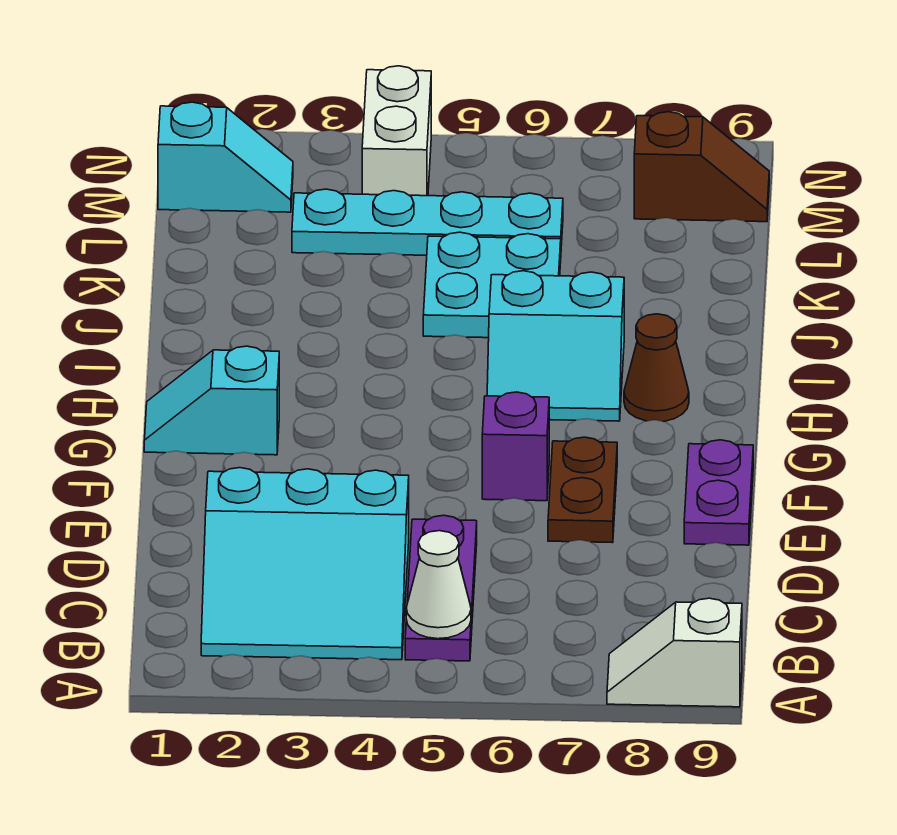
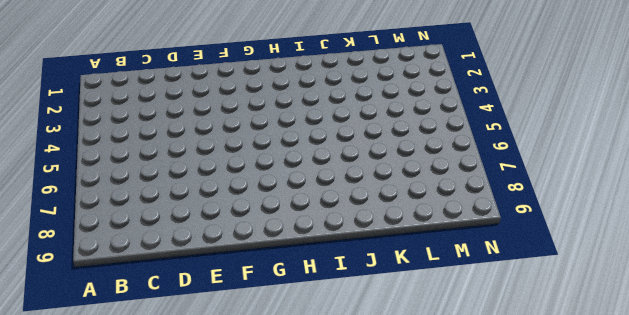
none -> white slope A8:A9 level 1 top 9
none -> cyan slope B2:D4 level 1 top D
none -> purple plate B5:D5 level 1

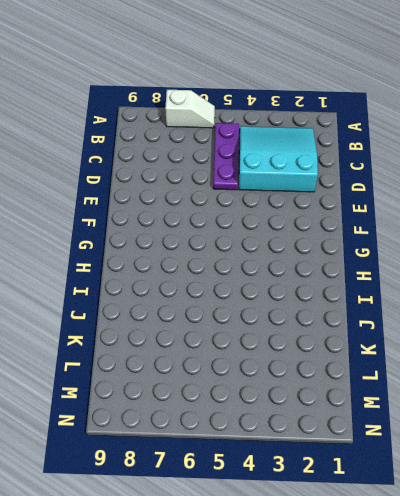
white slope A6:A7 level 1 top 7 -> white slope A8:A9 level 1 top 9
none -> brown plate E7:F7 level 1
none -> purple plate E9:F9 level 1
none -> purple brick F6 level 1

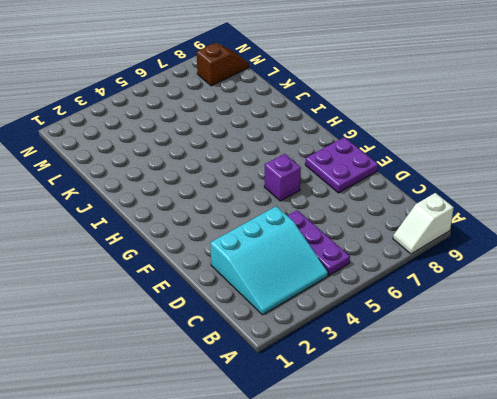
purple plate E8:F9 level 1 -> purple plate E9:F9 level 1
none -> brown plate E7:F7 level 1
none -> cyan slope G1:G2 level 1 top 2
none -> cyan slope H6:I7 level 1 top I

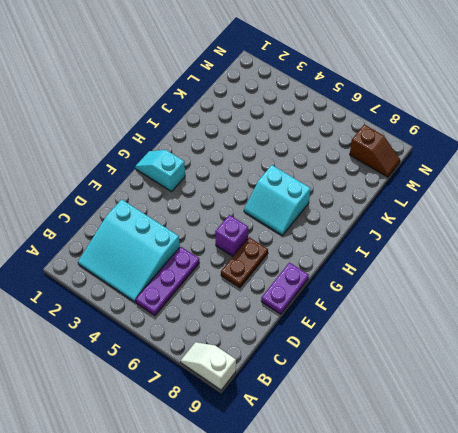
none -> brown cone H8 level 1
none -> cyan plate J5:K6 level 1
none -> cyan plate L3:L6 level 1

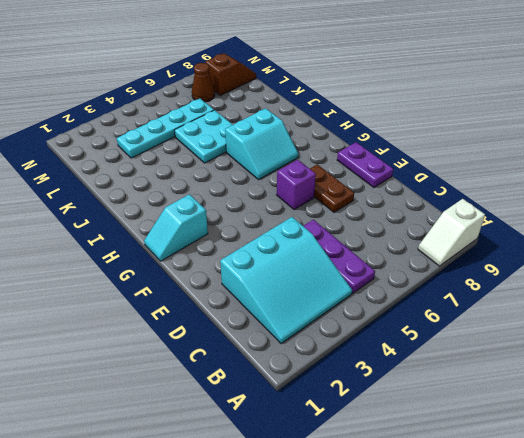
brown cone M7 level 1 -> brown cone H8 level 1
none -> cyan slope M1:M2 level 1 top 1
none -> white brick M4:N4 level 1
none -> white cone B5 level 2

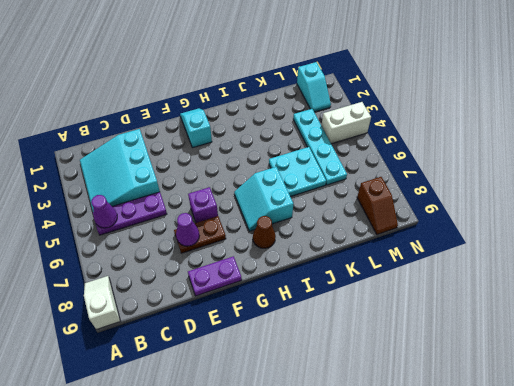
purple cone B5 level 2 -> white cone B5 level 2
purple cone E7 level 2 -> none

